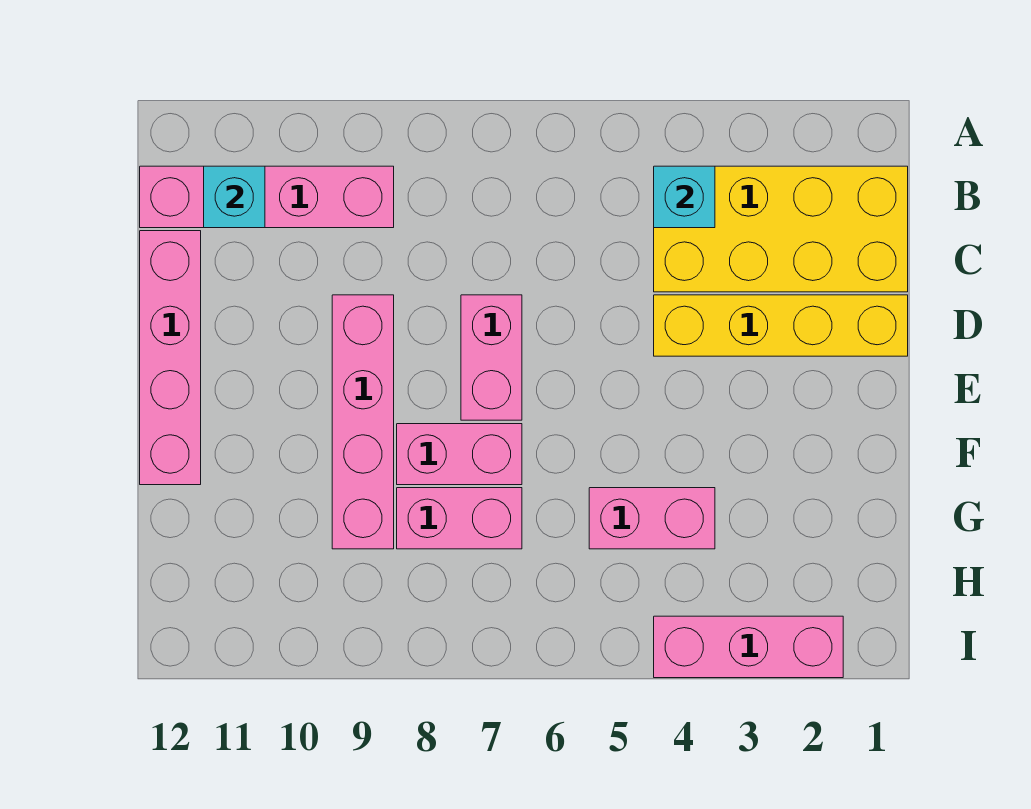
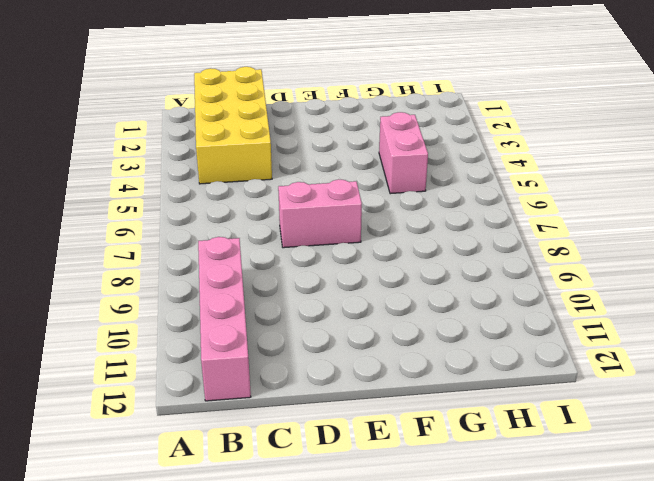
none -> pink brick C12:F12 level 1
none -> yellow brick D1:D4 level 1
none -> pink brick D9:G9 level 1

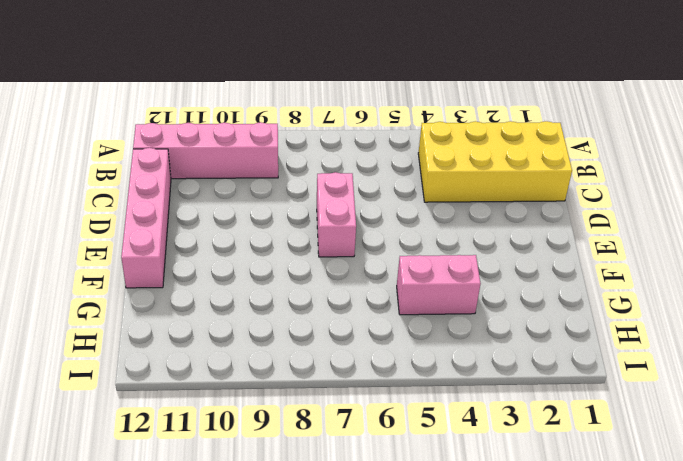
none -> yellow brick D1:D4 level 1
none -> pink brick D9:G9 level 1
none -> pink brick F7:F8 level 1

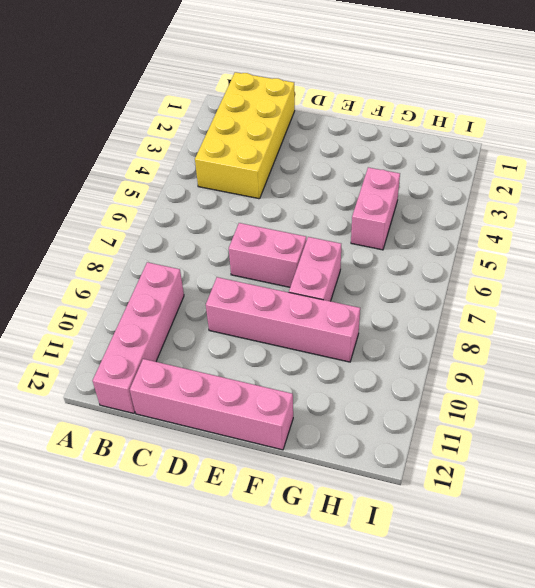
none -> yellow brick D1:D4 level 1
none -> pink brick G7:G8 level 1
none -> pink brick I2:I4 level 1

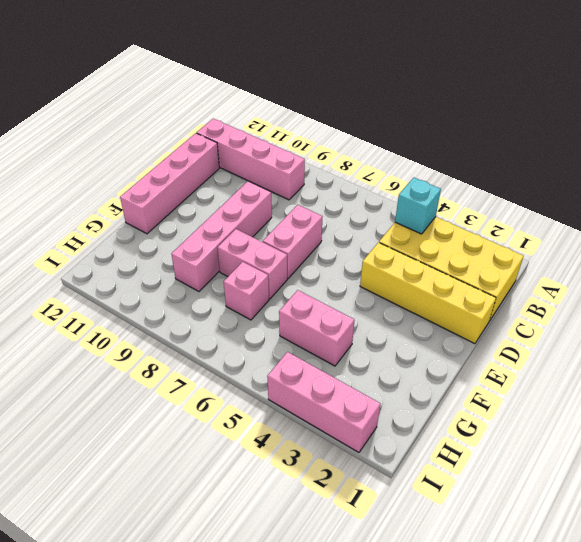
pink brick G7 level 1 -> pink brick G7:G8 level 1
none -> cyan brick B11 level 2

